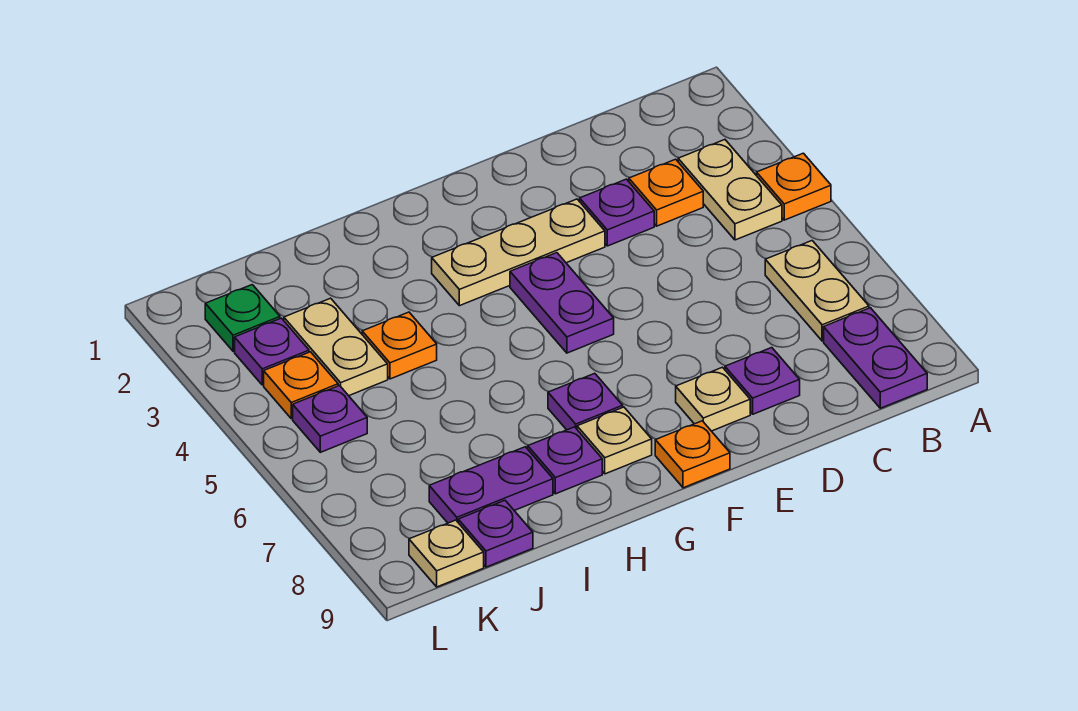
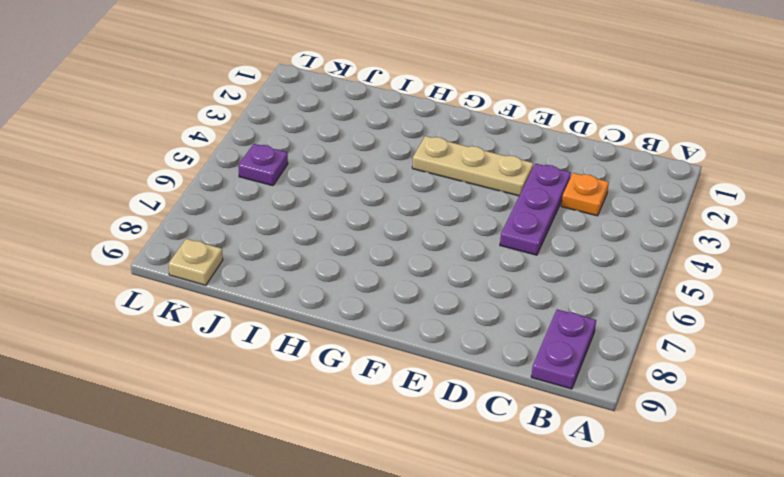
purple plate D3:D5 level 1 -> purple plate D3 level 1
none -> orange plate A4 level 1
none -> tan plate B3:B4 level 1
none -> tan plate B6:B7 level 1

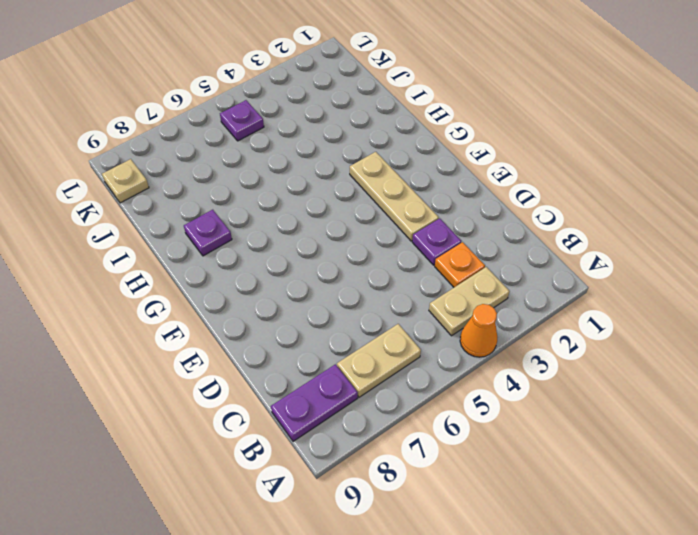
orange cone A4 level 1 -> orange plate A4 level 1
none -> purple plate D8 level 1
none -> tan plate E8 level 1
none -> purple plate F4:F5 level 1

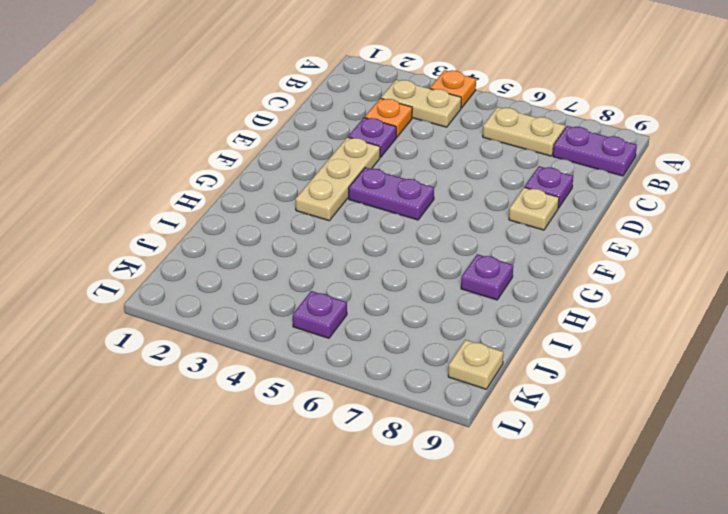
none -> orange plate F9 level 1
none -> purple plate G7 level 1
none -> tan plate G8 level 1

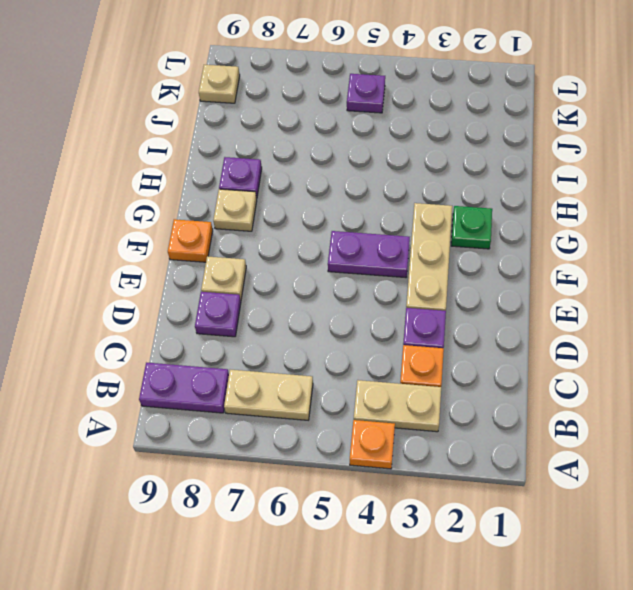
green plate G2 level 1 -> green plate K2 level 1
none -> purple plate G7 level 1
none -> orange plate I4 level 1
none -> purple plate I8:J8 level 1

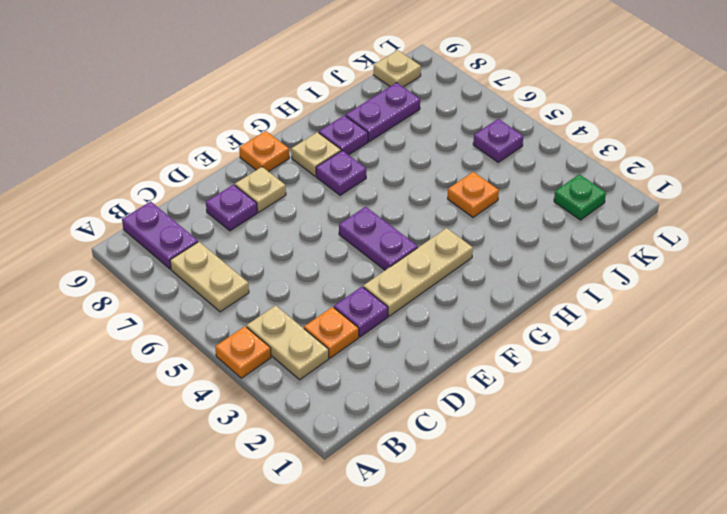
none -> tan plate J3:J4 level 1
none -> purple plate J9 level 1
none -> purple plate K3 level 1

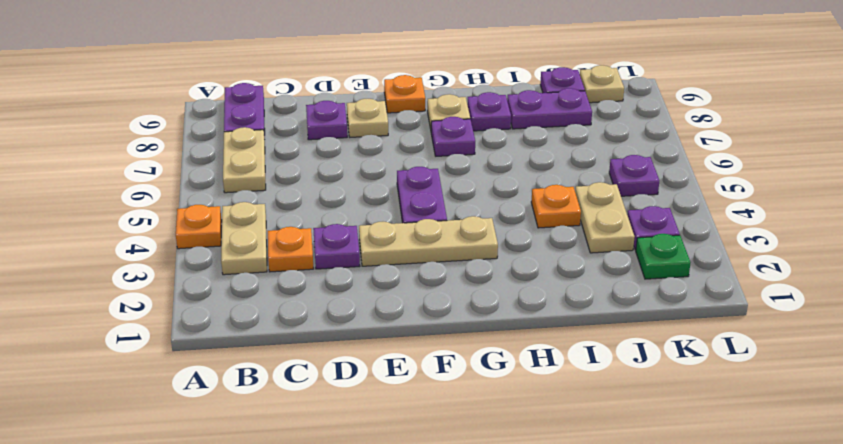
none -> orange plate K4 level 1

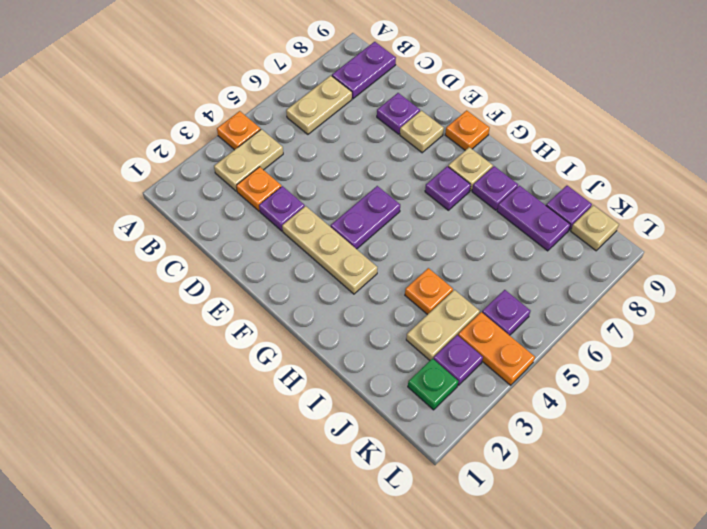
orange plate K4:L4 level 1 -> orange plate K4 level 1

